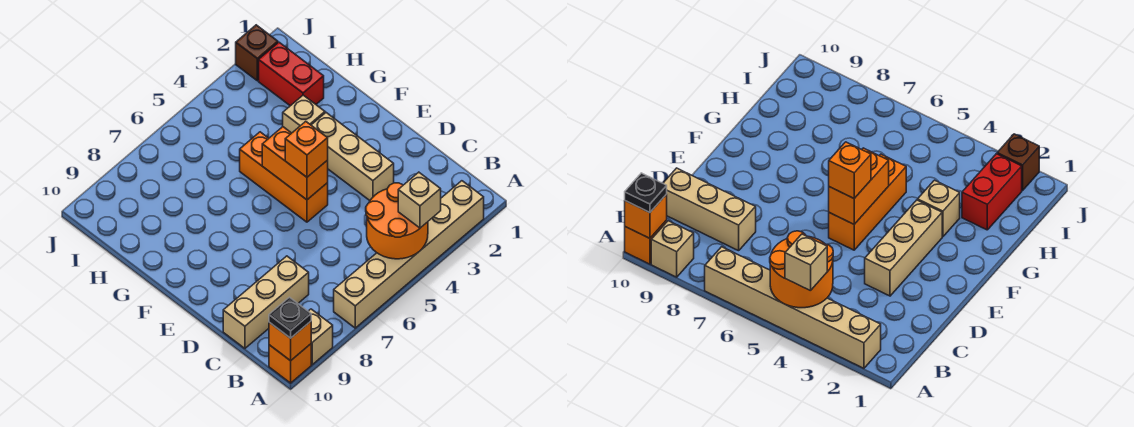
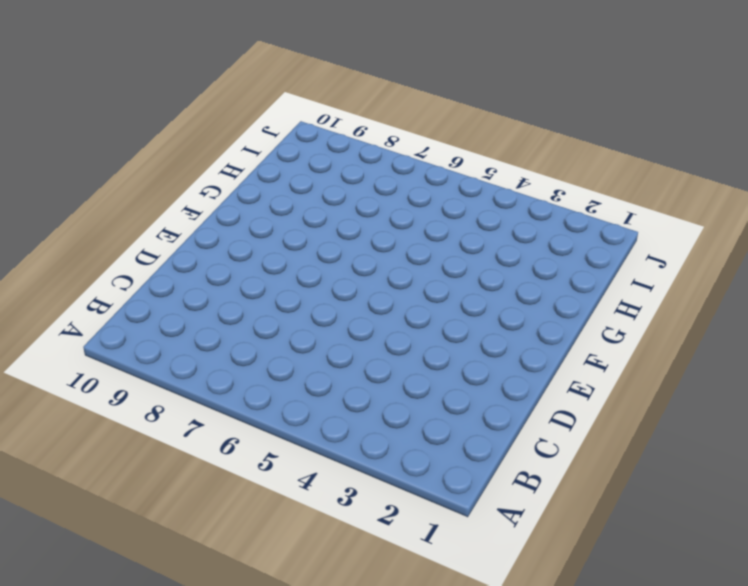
none -> tan brick A2:A7 level 1
none -> tan brick A9 level 1
none -> orange brick A10 level 1

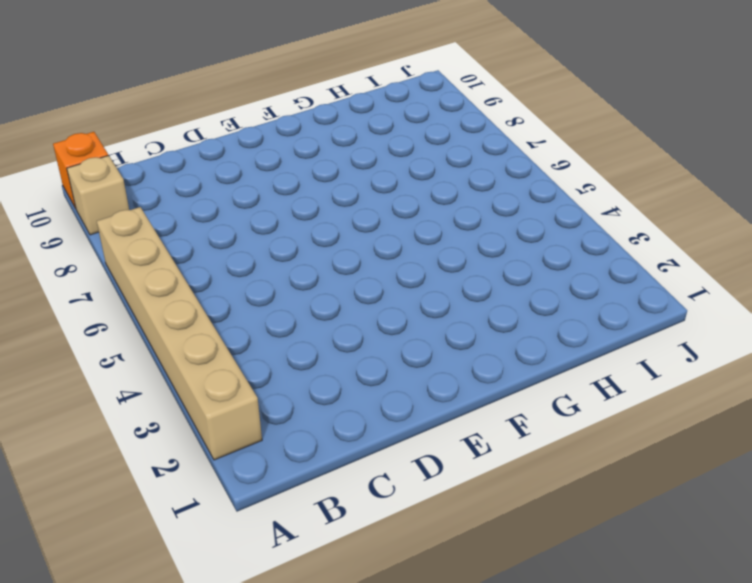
none -> tan brick C8:C10 level 1
none -> tan brick D3:F3 level 1
none -> orange brick E5:G5 level 1

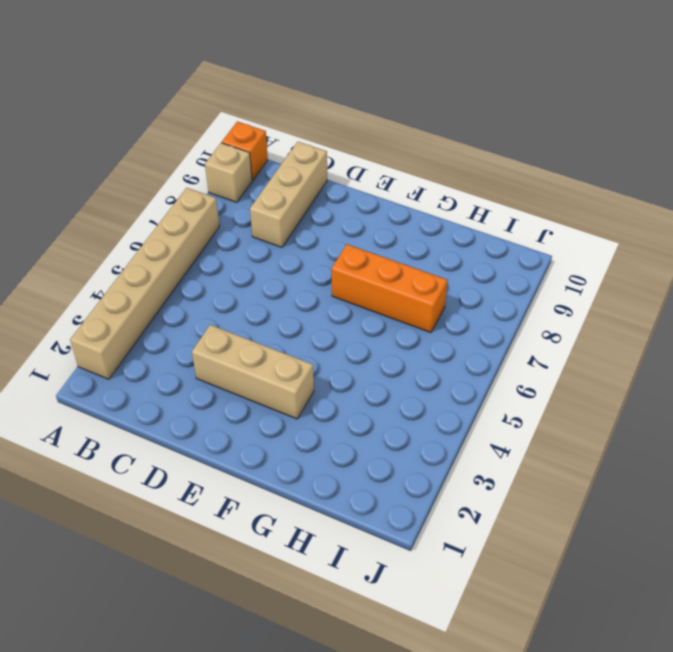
orange brick F7:H7 level 1 -> orange brick E5:G5 level 1
none -> tan brick G3 level 1
none -> red brick H2:I2 level 1
none -> brown brick J2 level 1

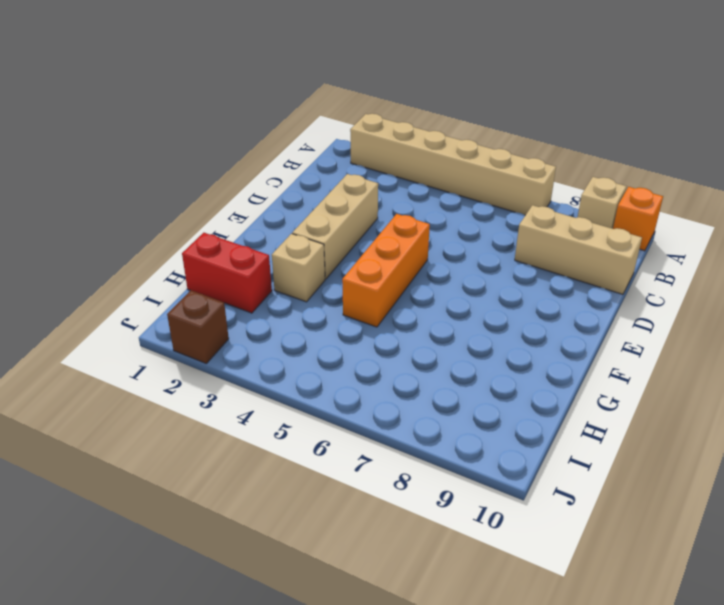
red brick H1:H2 level 1 -> red brick H2:I2 level 1
none -> orange round brick A4:B5 level 2
none -> orange brick A10 level 2
none -> orange brick E5:F5 level 2

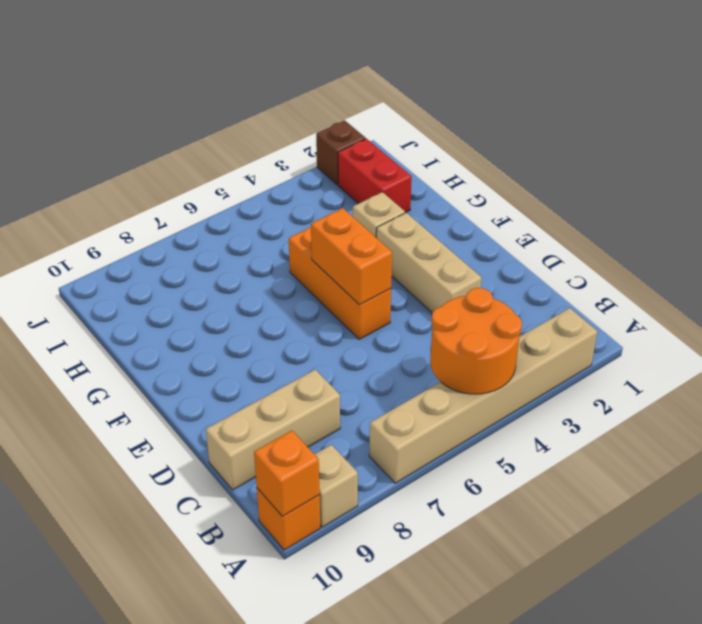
none -> tan brick A4 level 3
none -> black plate A10 level 3
none -> orange brick E5 level 3

